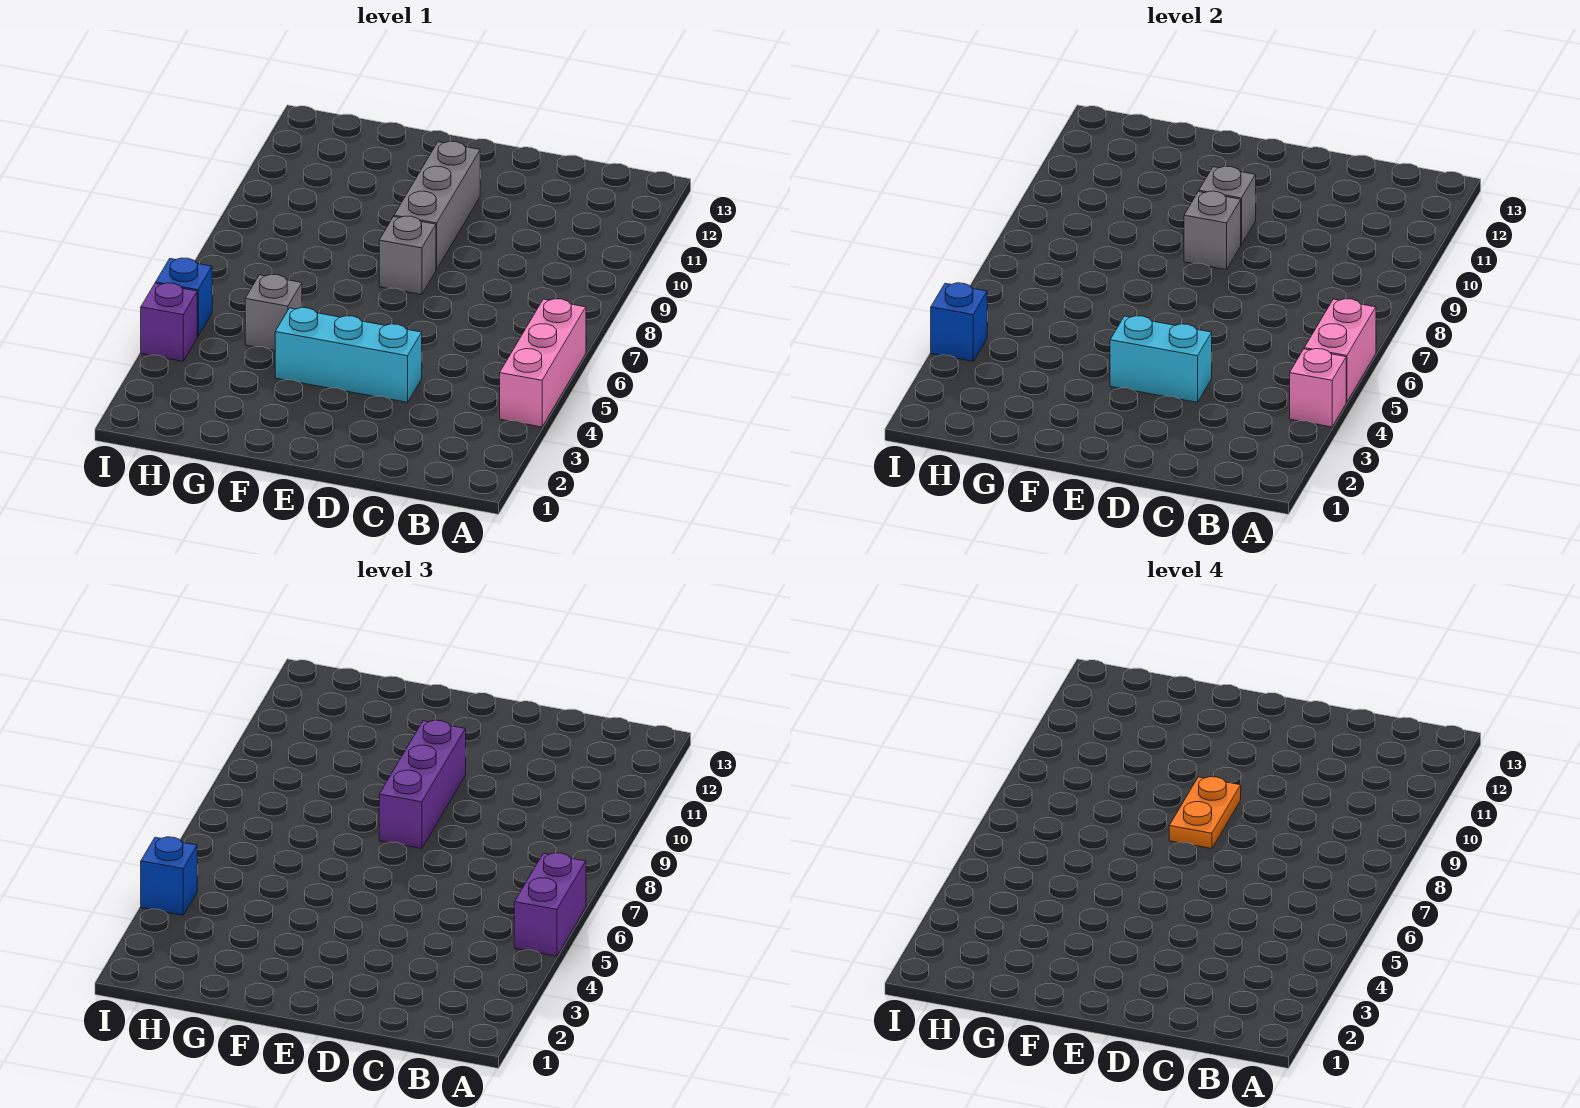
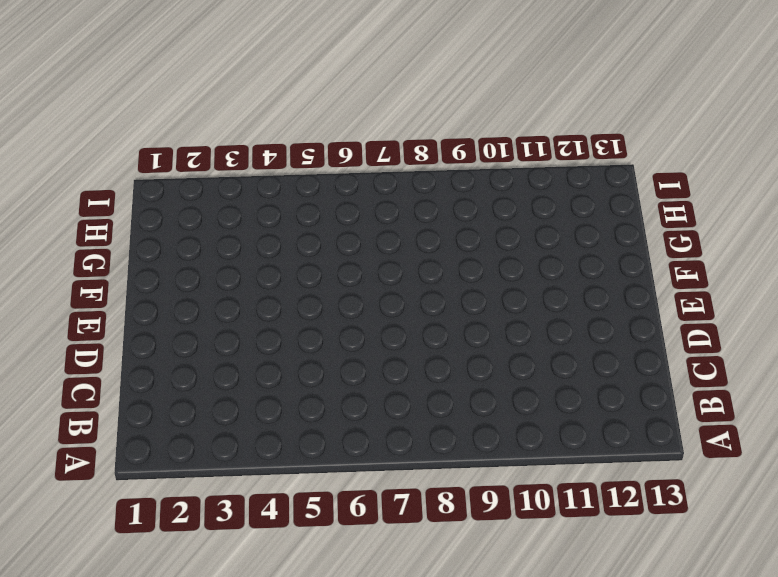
none -> pink brick A4:A6 level 1
none -> cyan brick D4:F4 level 1
none -> grey brick E8 level 1

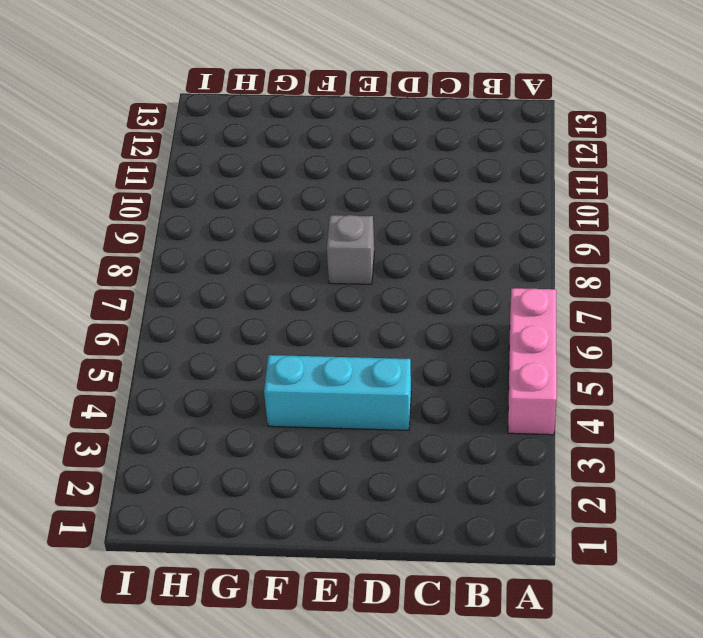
none -> grey brick E9:E11 level 1
none -> grey brick G5 level 1
none -> purple brick I4 level 1

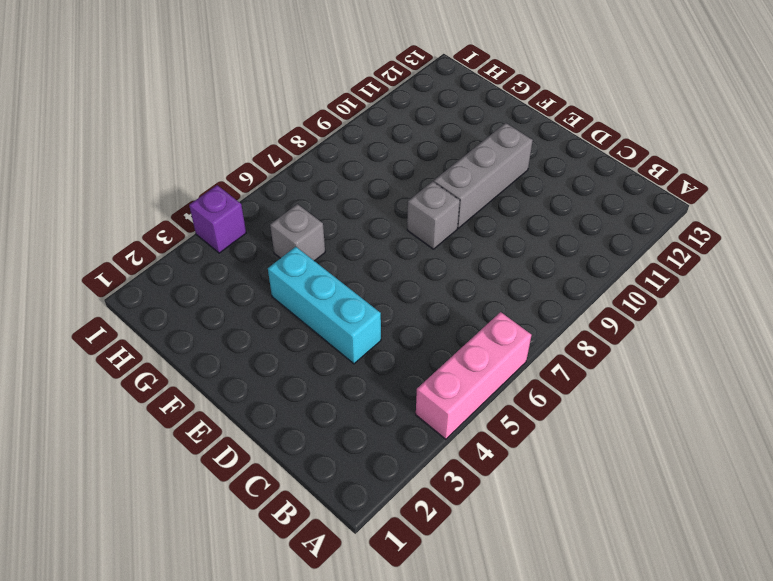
none -> blue brick I5 level 1
none -> pink brick A4 level 2
none -> pink brick A5:A6 level 2

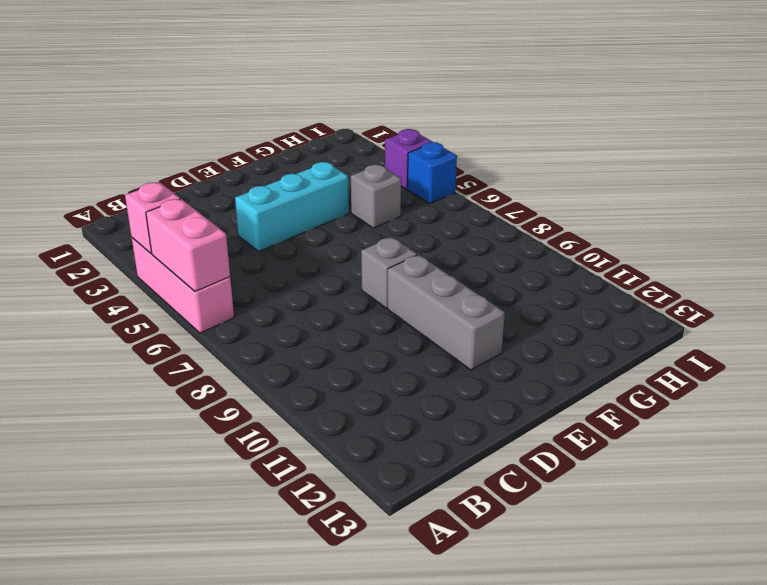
none -> cyan brick D4:E4 level 2
none -> grey brick E9 level 2
none -> grey brick E10 level 2

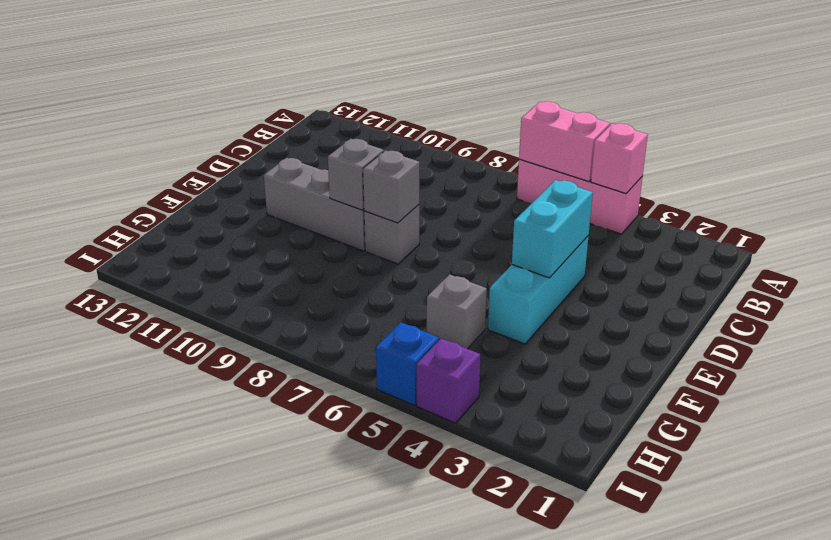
grey brick E8 level 2 -> grey brick E10 level 2
none -> blue brick I4 level 2
none -> purple brick A5:A6 level 3
none -> purple brick E8:E10 level 3

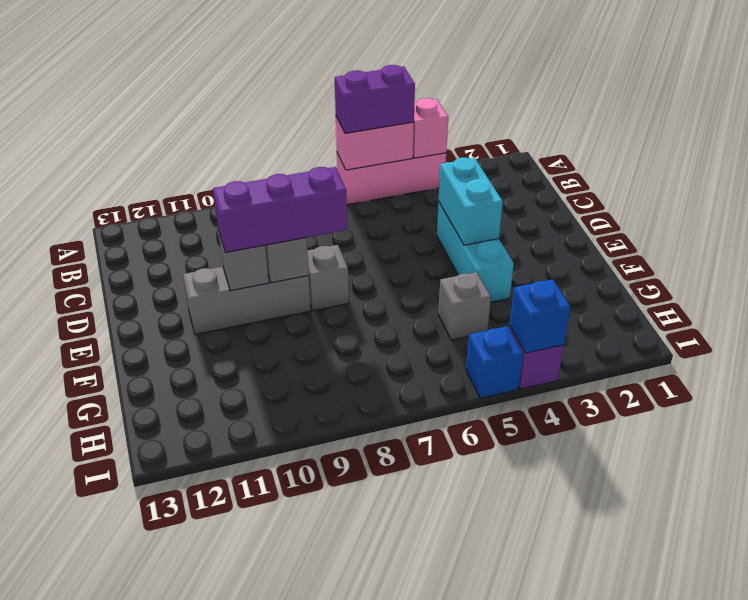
none -> blue brick I4 level 3
none -> orange plate E8:E9 level 4

